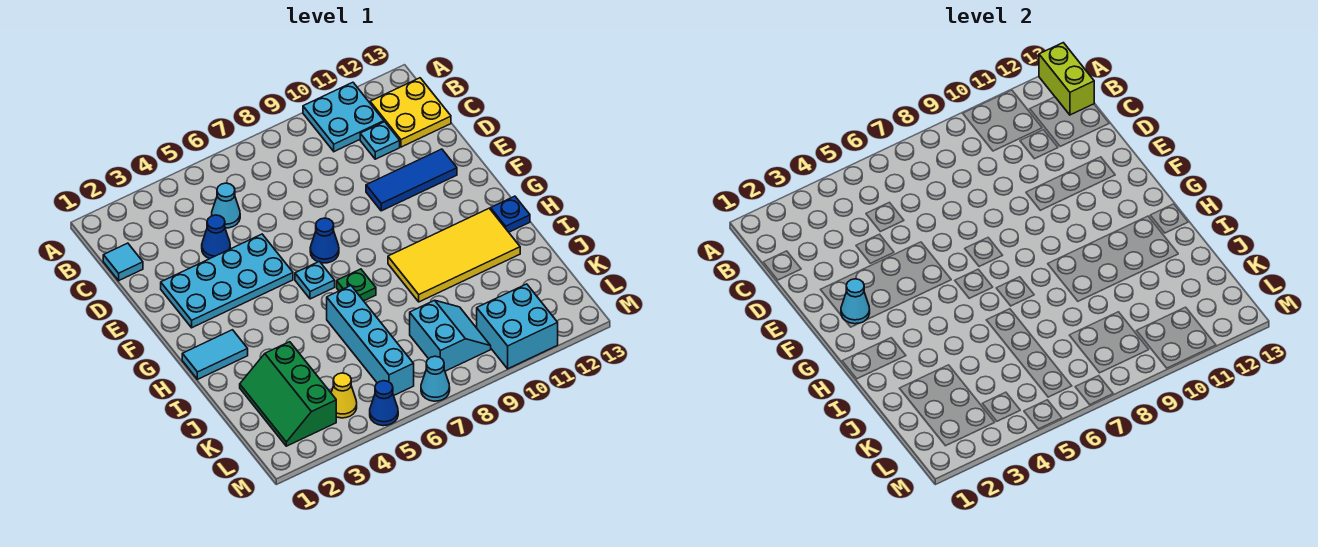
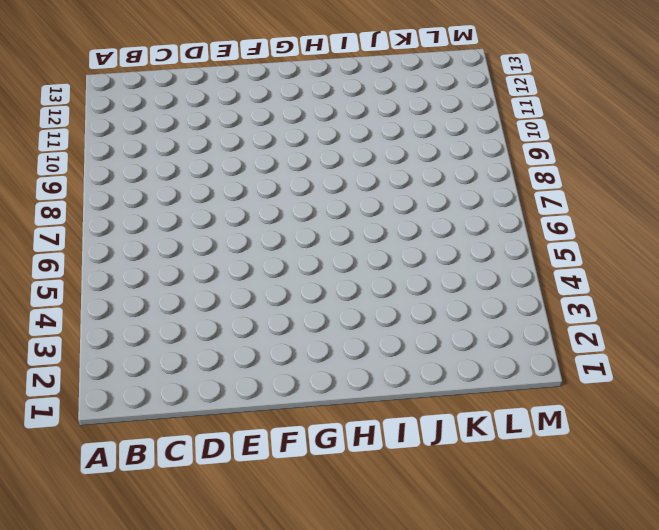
none -> cyan plate A10:B11 level 1
none -> yellow plate B12:C13 level 1
none -> cyan tile C1 level 1

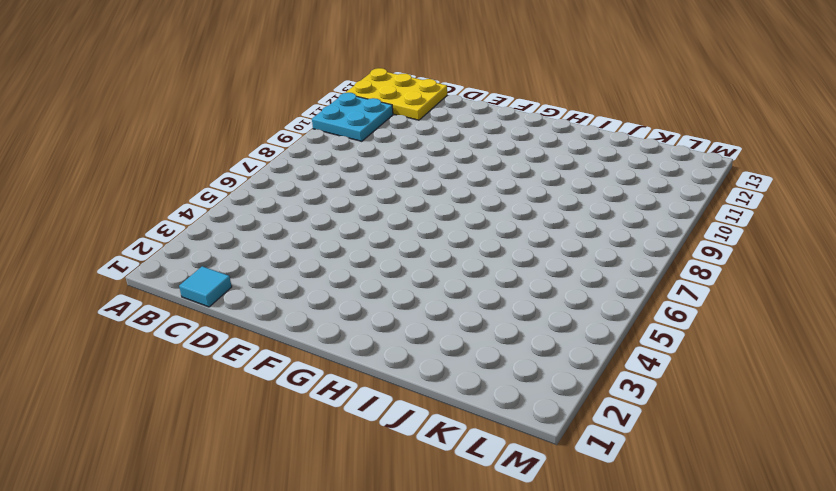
yellow plate A12:C13 level 1 -> yellow plate B12:C13 level 1
none -> cyan cone C5 level 1
none -> cyan plate C11 level 1
none -> blue cone D4 level 1

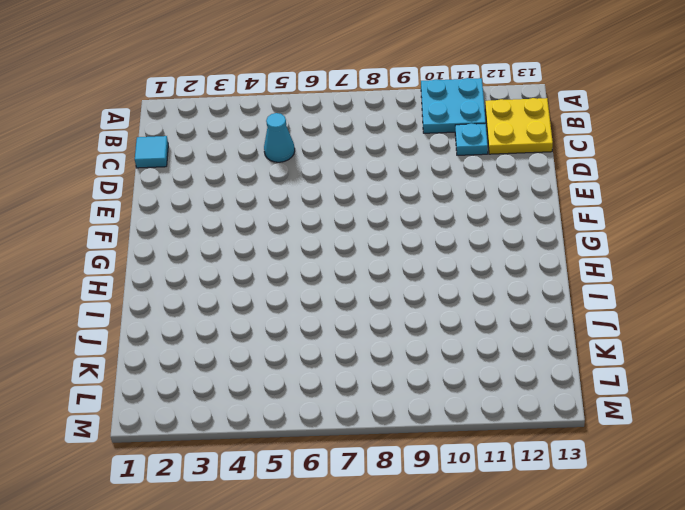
none -> blue cone D4 level 1
none -> cyan plate E2:F5 level 1
none -> blue tile E10:E12 level 1

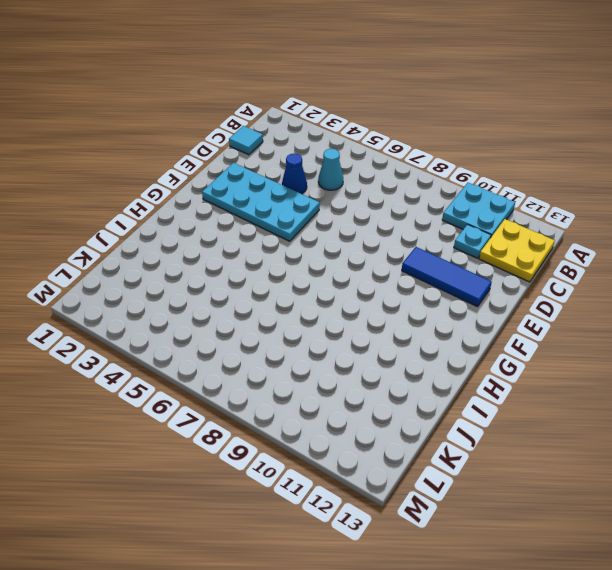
none -> blue cone F7 level 1
none -> cyan plate G6 level 1
none -> cyan tile H1:H2 level 1

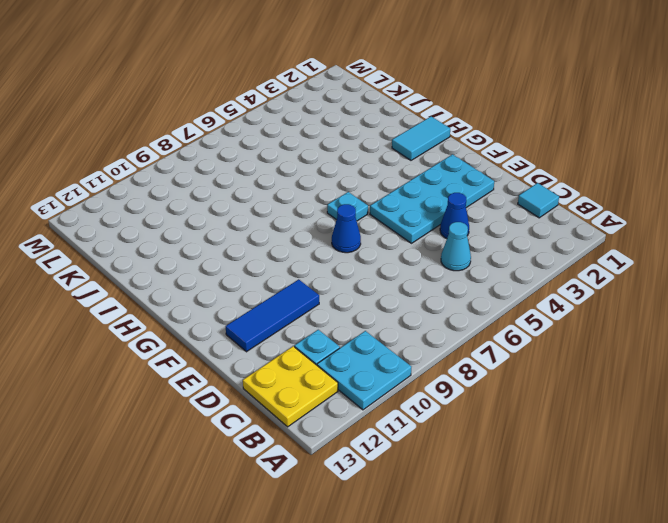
none -> green plate H7 level 1
none -> yellow tile H9:I12 level 1
none -> blue plate H13 level 1

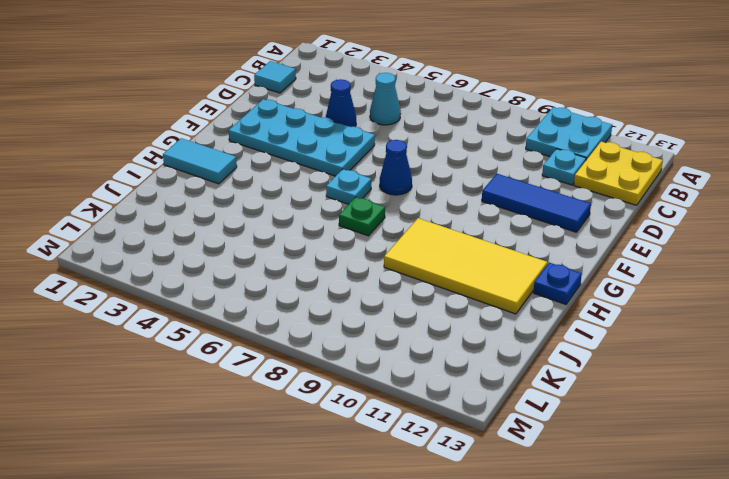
none -> cyan brick I6:L6 level 1
none -> green slope J2:L3 level 1 top 3
none -> cyan slope K8:L9 level 1 top 8

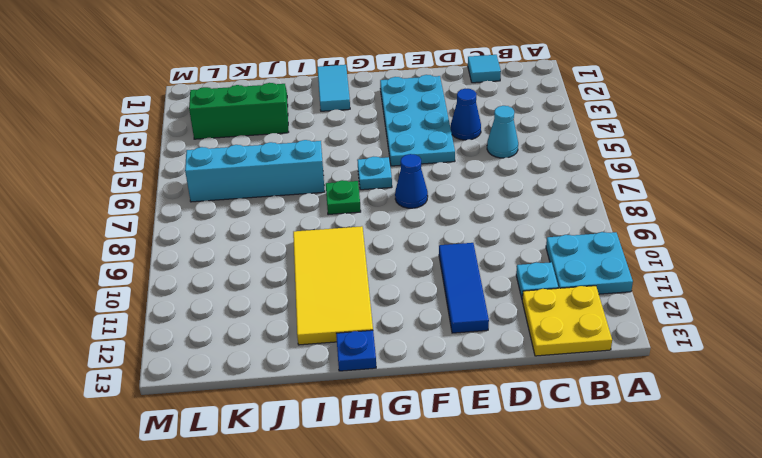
none -> cyan slope K8:L9 level 1 top 8
none -> yellow cone L4 level 1
none -> cyan brick L10:M11 level 1

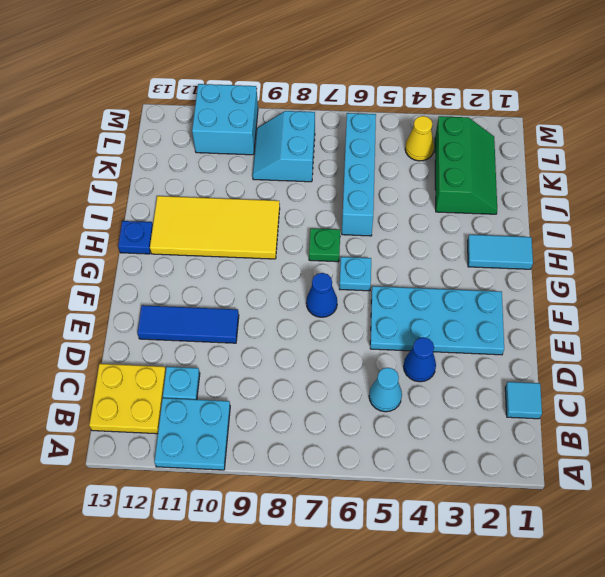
none -> blue cone M5 level 1
none -> cyan cone M7 level 1
none -> lime brick A13:B13 level 2

